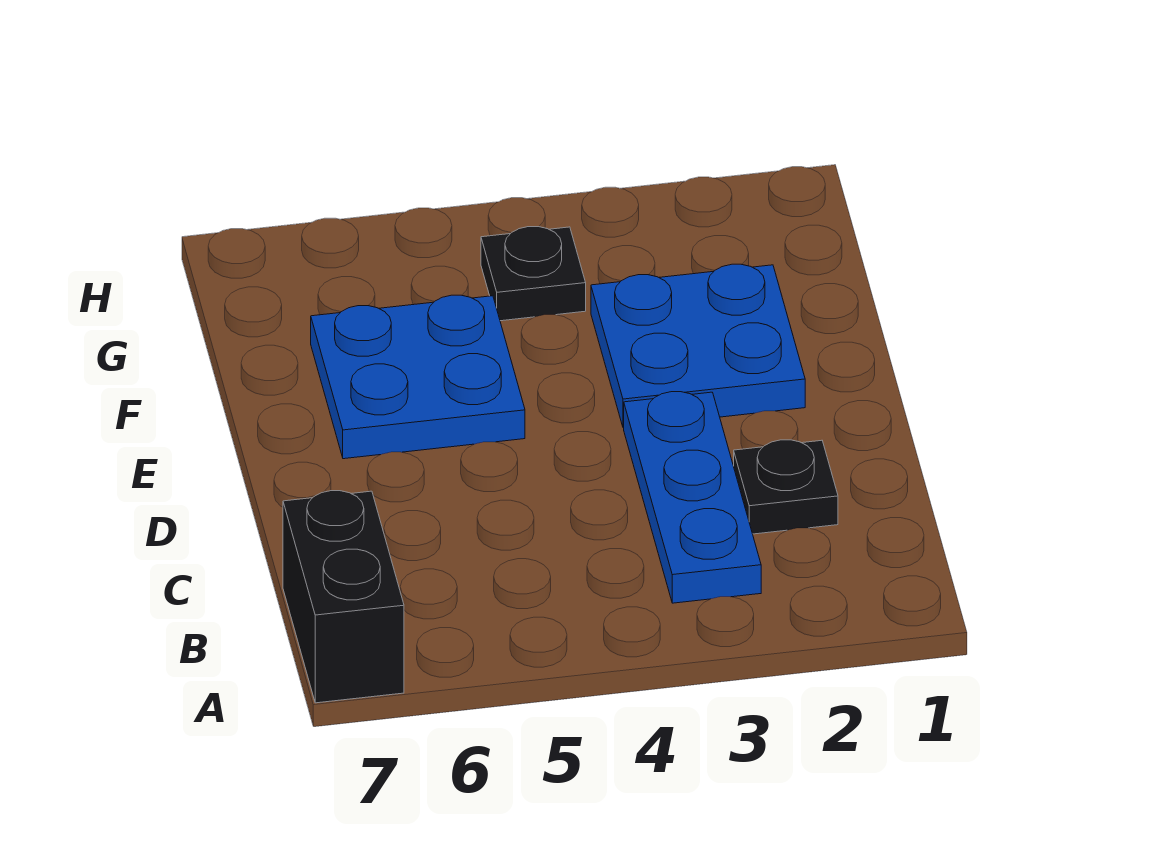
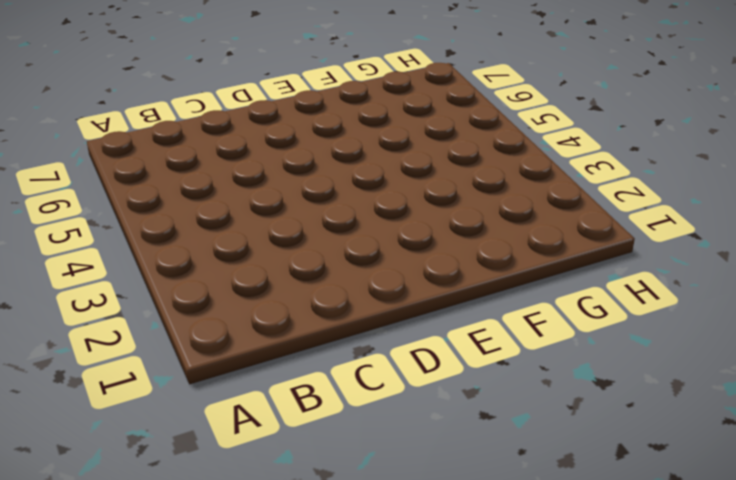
none -> black brick A7:B7 level 1
none -> blue plate B3:D3 level 1

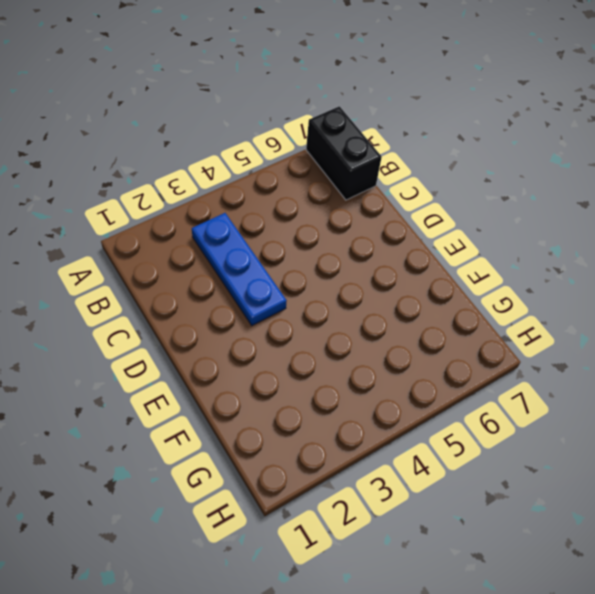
none -> black plate C2 level 1
none -> blue plate E2:F3 level 1

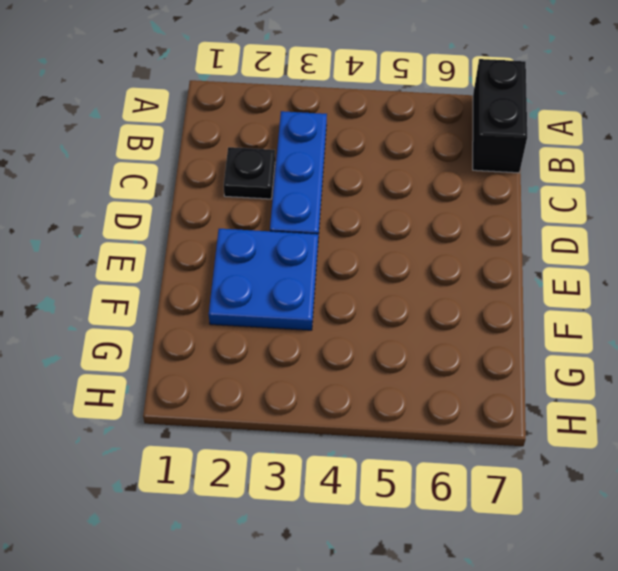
none -> blue plate E5:F6 level 1
none -> black plate G4 level 1

